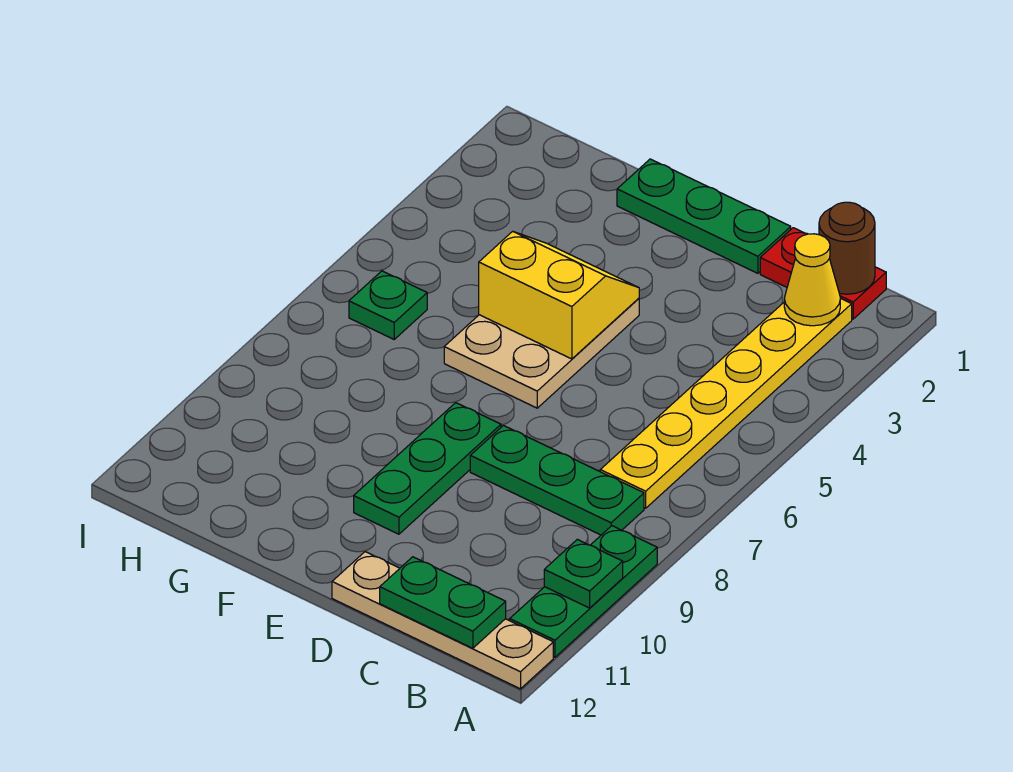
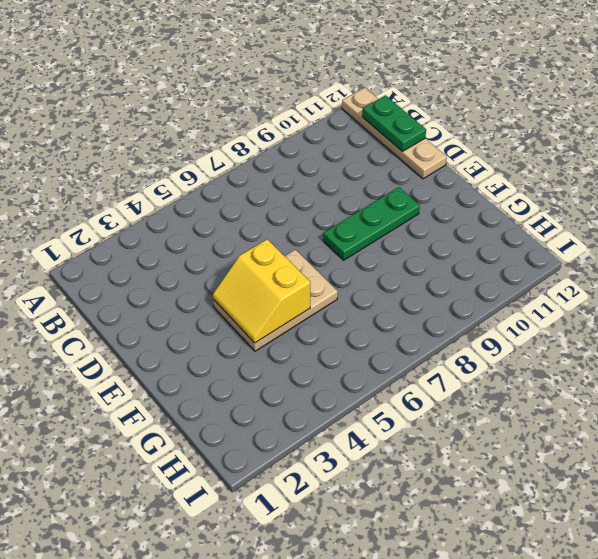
none -> green plate A9:A11 level 1
none -> red plate B1:C1 level 1
none -> yellow plate B2:B7 level 1

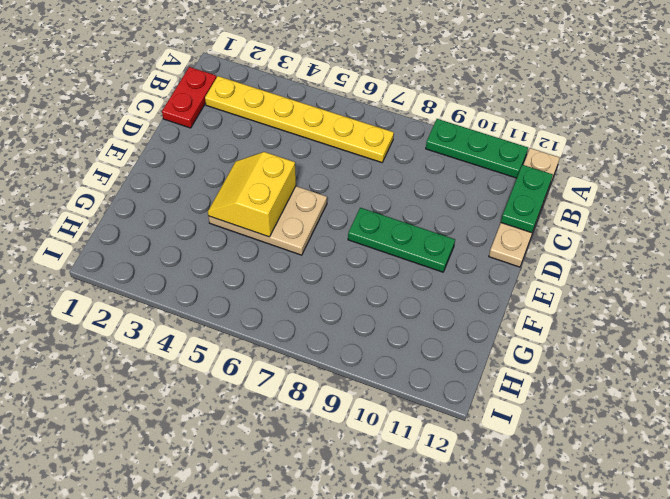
none -> green plate B8:D8 level 1
none -> green plate D1:F1 level 1
none -> green plate H6 level 1

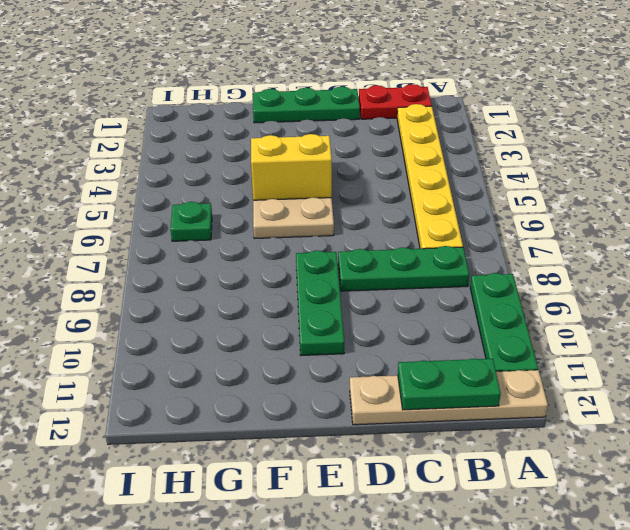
none -> green plate A10 level 2
none -> brown round brick B1 level 2
none -> yellow cone B2 level 2

